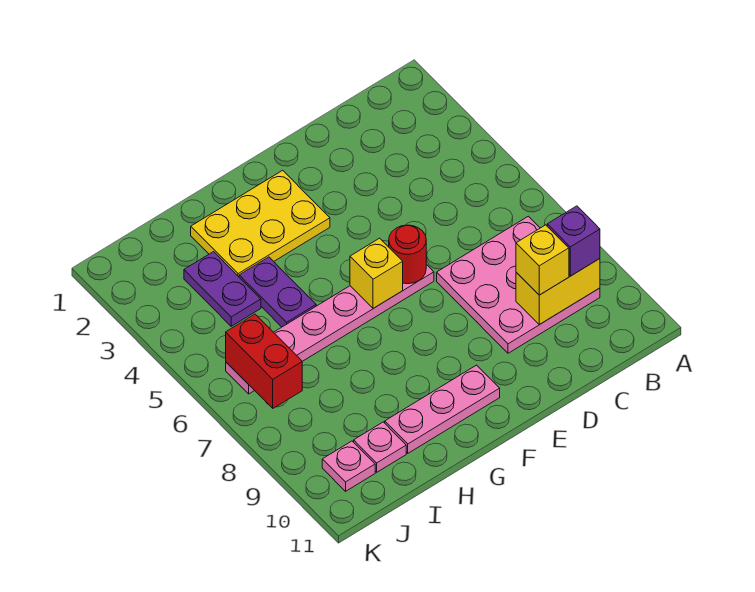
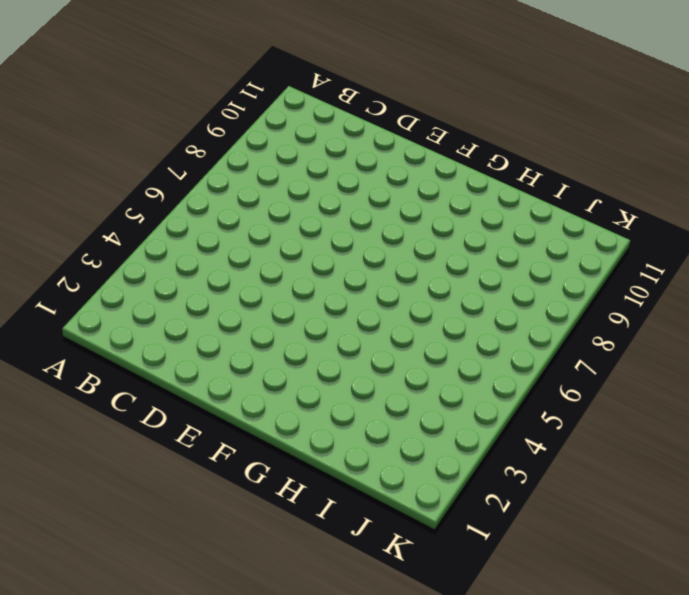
none -> pink plate B7:D9 level 1
none -> pink plate E6:J6 level 1
none -> yellow plate F2:H3 level 1

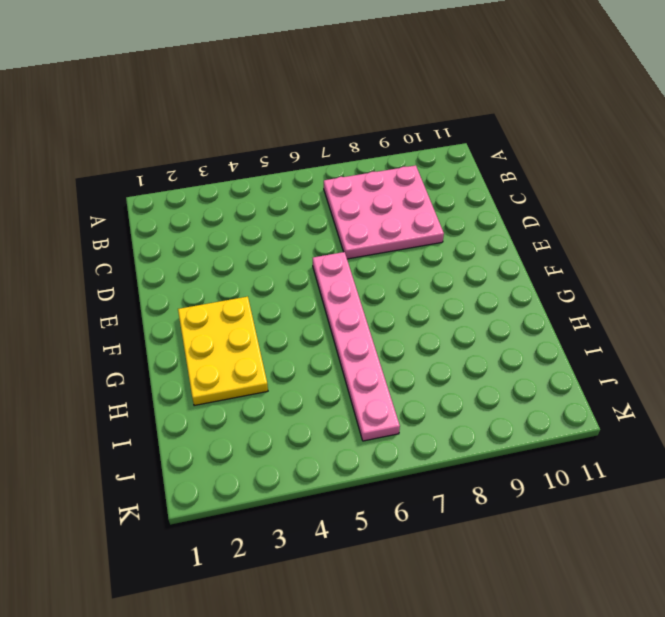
none -> pink plate F10:H10 level 1
none -> purple plate H4:H5 level 1
none -> purple plate I3:I4 level 1

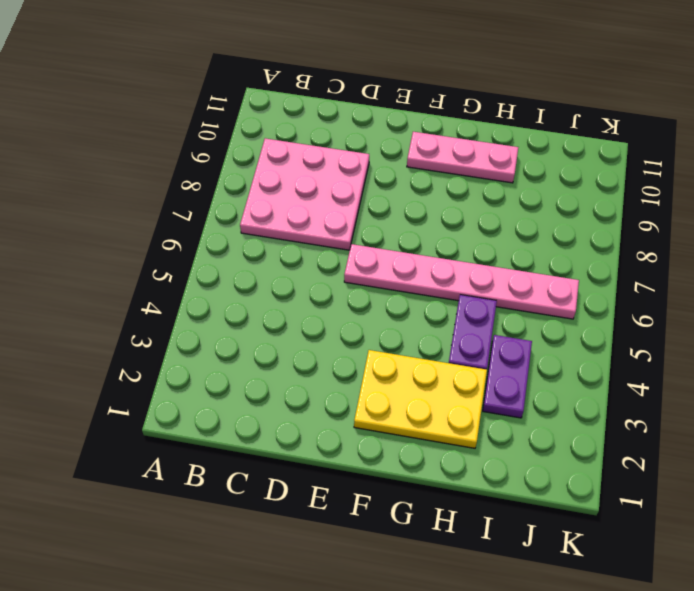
none -> pink plate I10 level 1
none -> pink plate J10 level 1
none -> yellow brick B9:C9 level 2

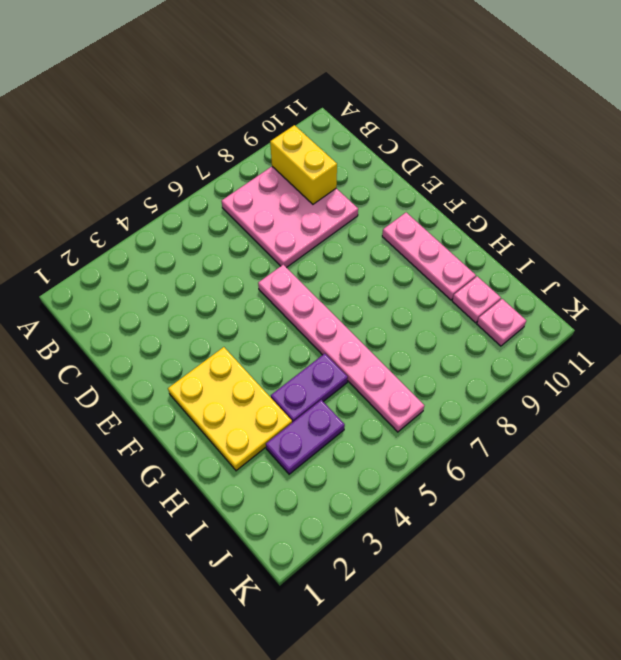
none -> red round brick E6 level 2
none -> yellow brick F6 level 2
none -> red brick J6:J7 level 2

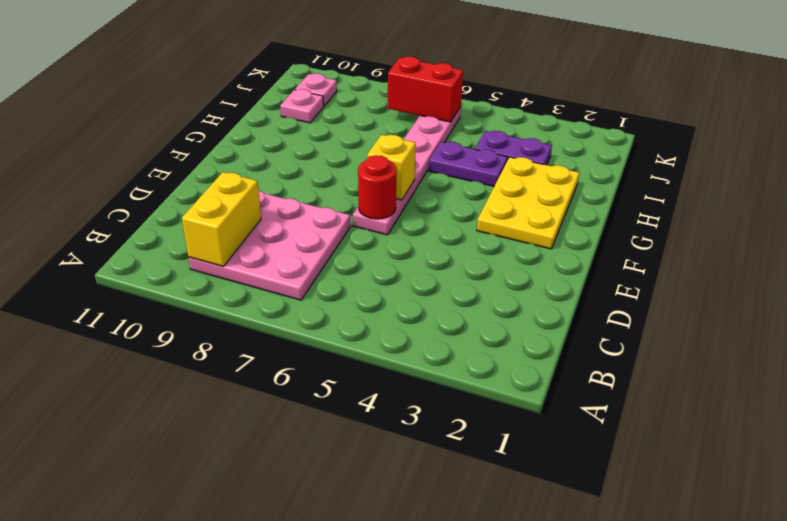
none -> pink plate F10:H10 level 1
none -> purple brick B9 level 3
none -> yellow brick C9 level 3

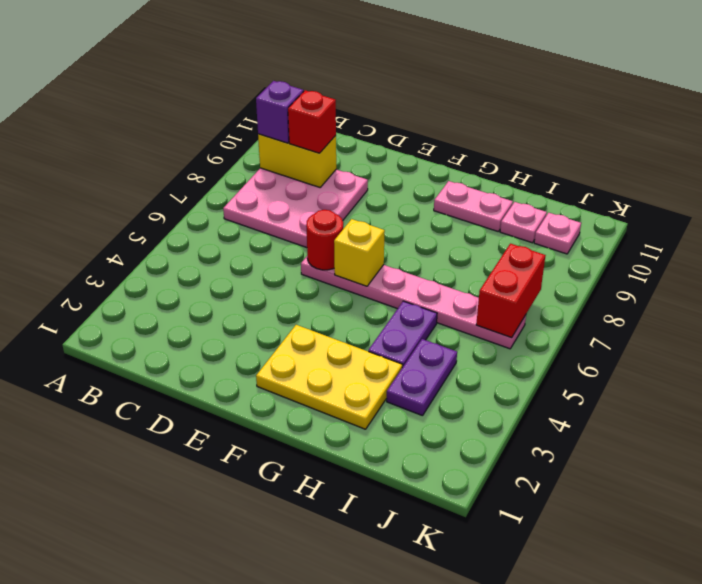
red brick C9 level 3 -> yellow brick C9 level 3
pink plate G10:H10 level 1 -> pink plate F10:H10 level 1

